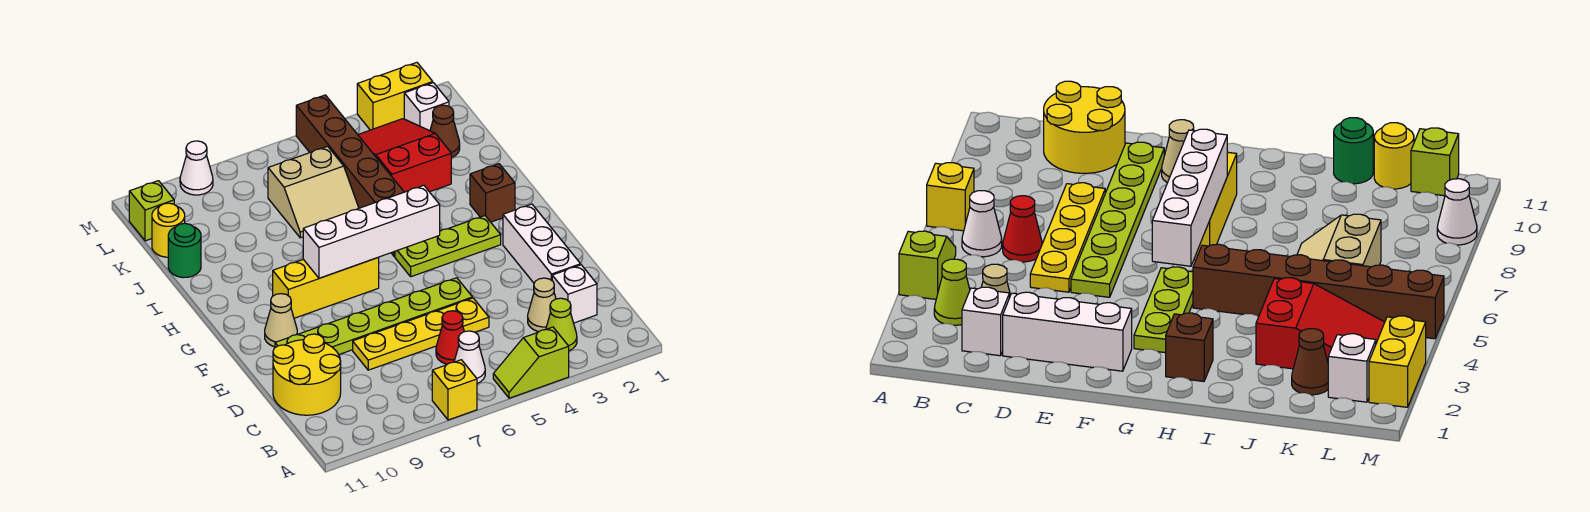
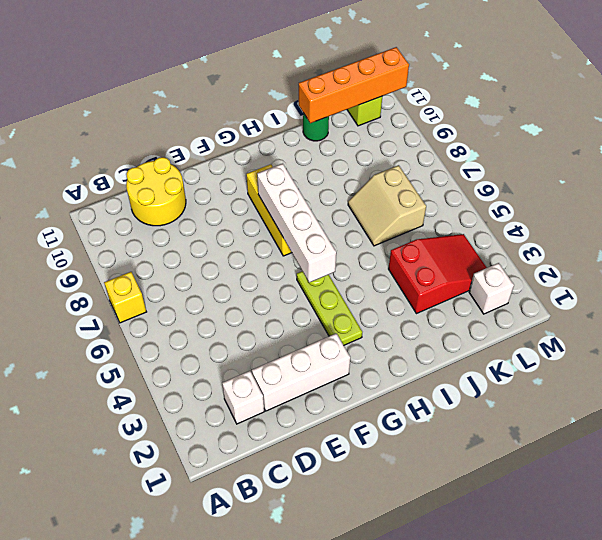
orange brick J11:M11 level 2 -> none
none -> lime slope A4:A5 level 1 top 4
none -> lime cone B3 level 1
none -> white cone B6 level 1

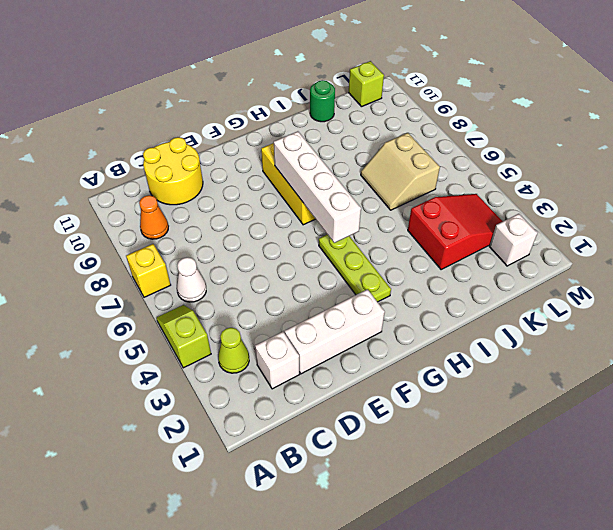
orange cone B9 level 1 -> none
none -> tan cone C3 level 1
none -> red cone C6 level 1
none -> yellow plate D5:D8 level 1

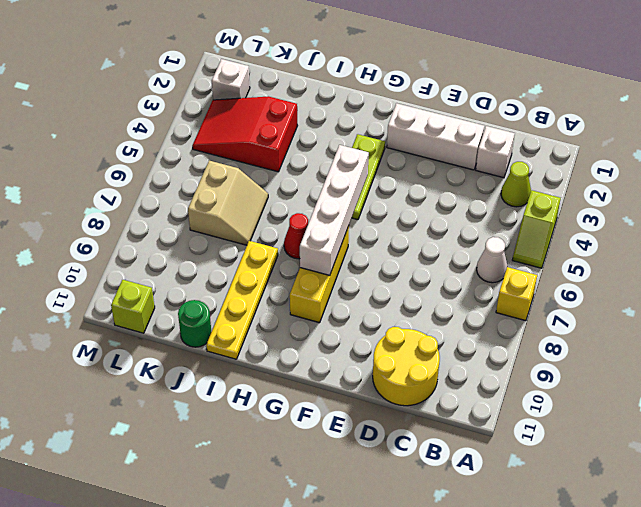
red cone H7 level 1 -> red cone C6 level 1
yellow plate I8:I11 level 1 -> yellow plate D5:D8 level 1
none -> tan cone C3 level 1
none -> lime plate E5:E10 level 1
none -> tan cone F10 level 1

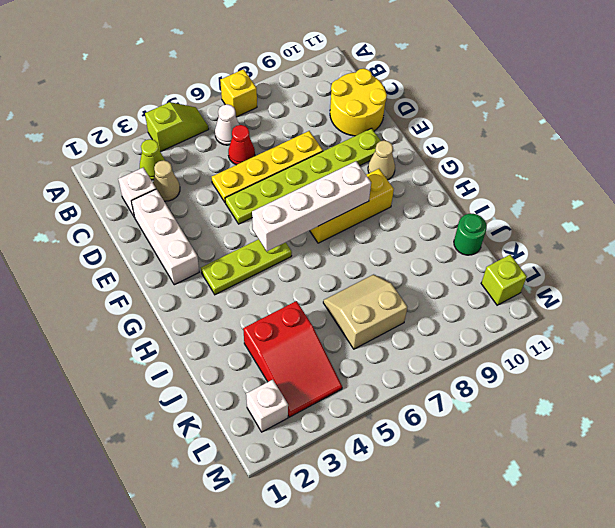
none -> brown brick H2 level 1
none -> brown brick H5:M5 level 1
none -> brown cone K2 level 1

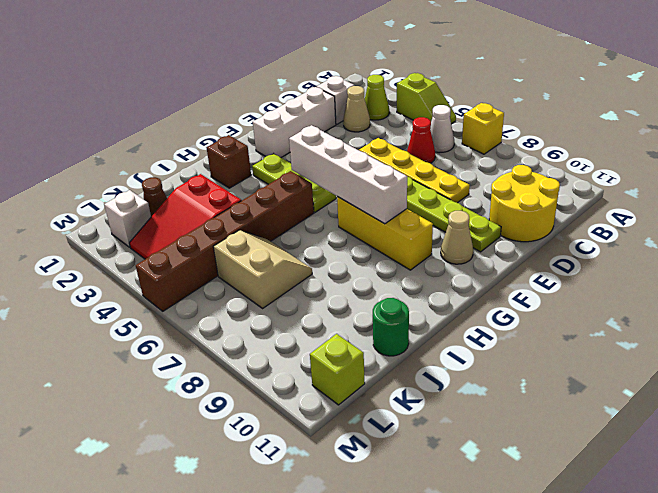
none -> yellow round brick K11 level 1
none -> yellow brick M2:M3 level 1
none -> white cone M9 level 1

